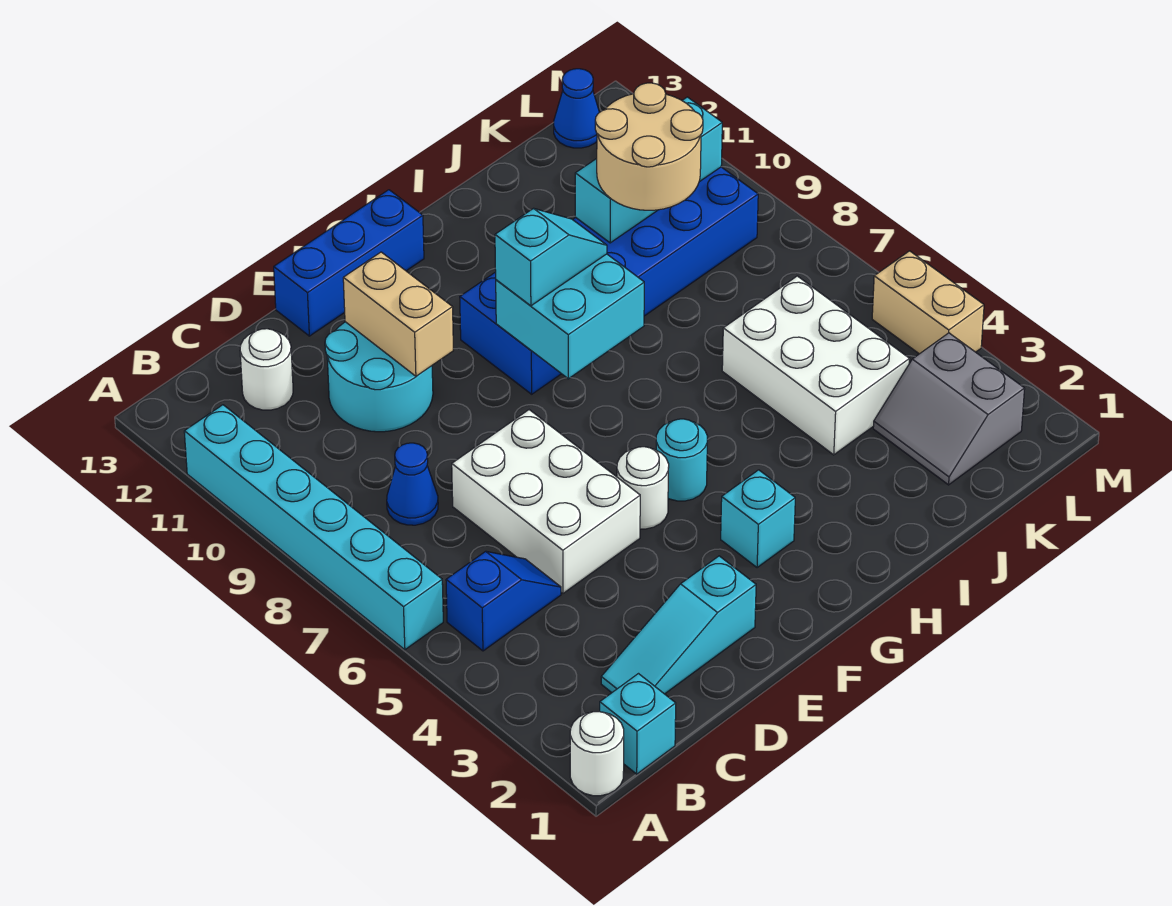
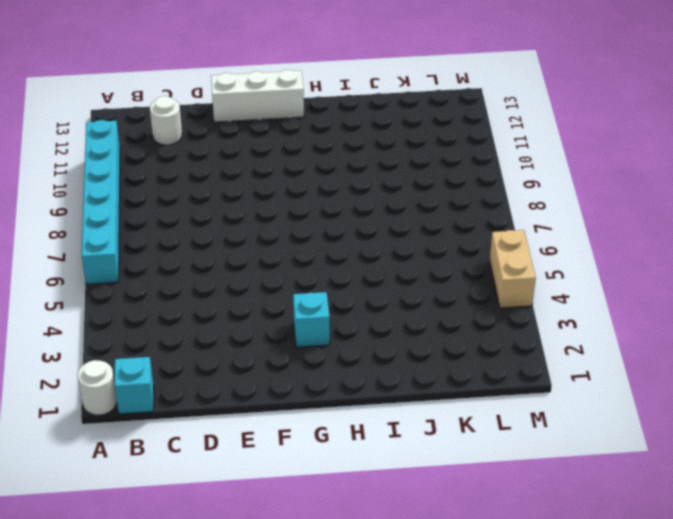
white brick E13:G13 level 1 -> blue brick E13:G13 level 1
none -> blue slope B5:C5 level 1 top B
none -> cyan slope C2:E2 level 1 top E
none -> blue cone C8 level 1

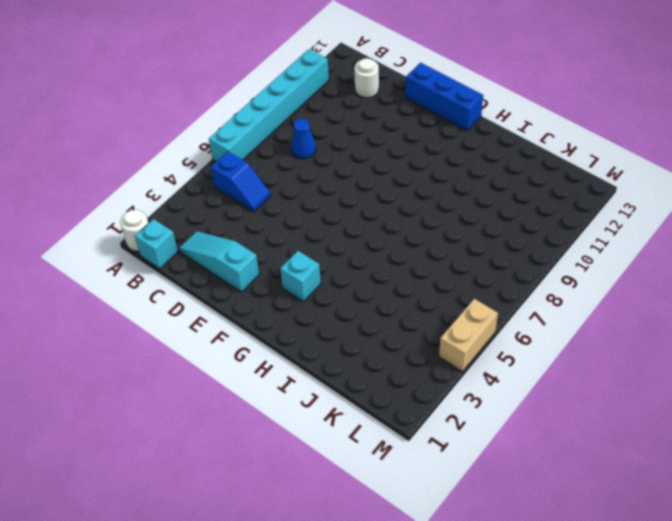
none -> white brick D5:E7 level 1
none -> cyan round brick D10:E11 level 1
none -> white round brick F5 level 1

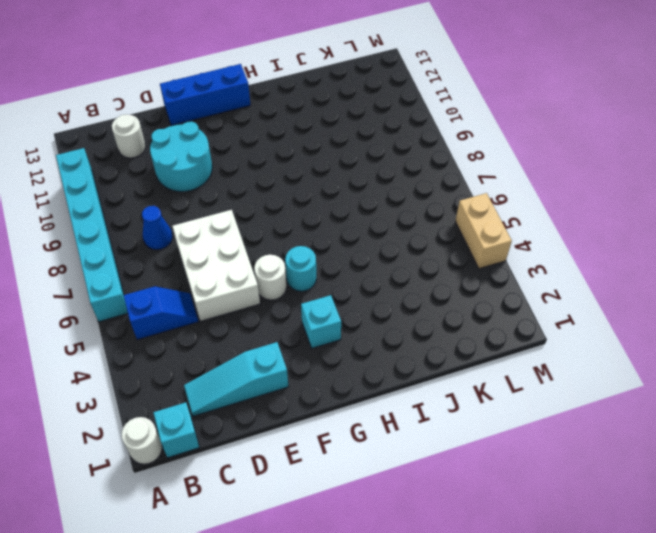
none -> blue brick G9:L10 level 1
none -> white brick J4:K6 level 1
none -> grey slope K2:L3 level 1 top L

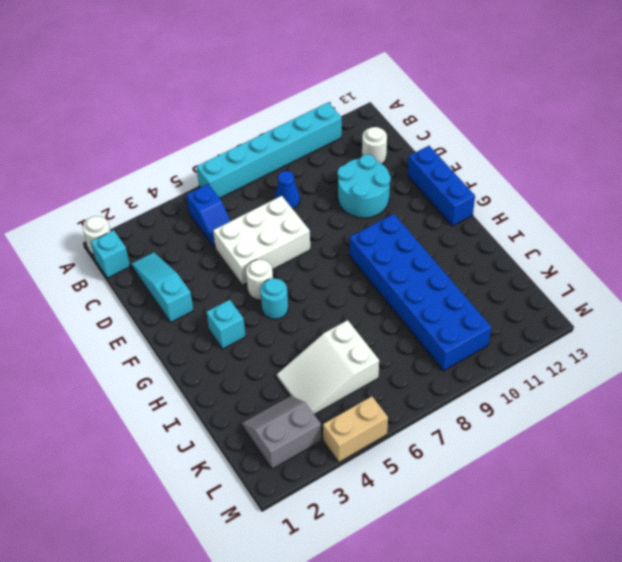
white slope J4:K6 level 1 top 6 -> white brick J4:K6 level 1
none -> blue cone L13 level 1
none -> tan brick E10:E11 level 2
none -> cyan brick G8:H9 level 2

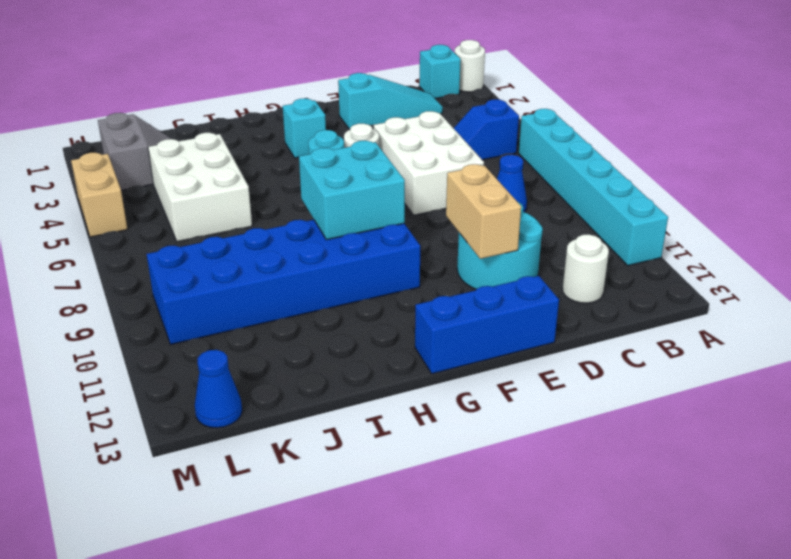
none -> cyan brick J10:L10 level 2
none -> cyan slope G9:H9 level 3 top G
none -> tan round brick J9:K10 level 3

